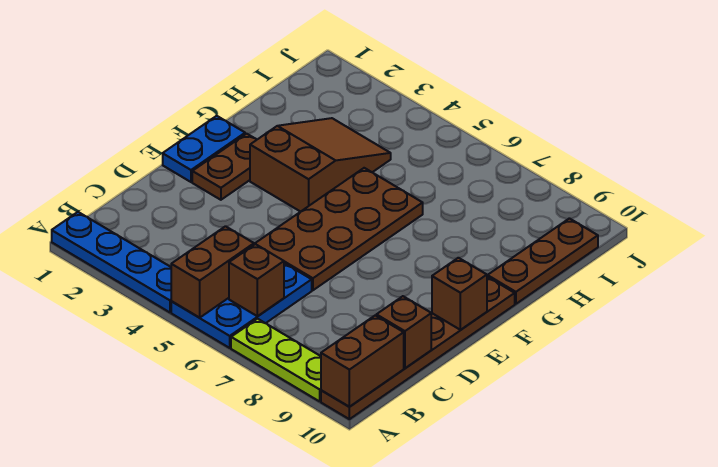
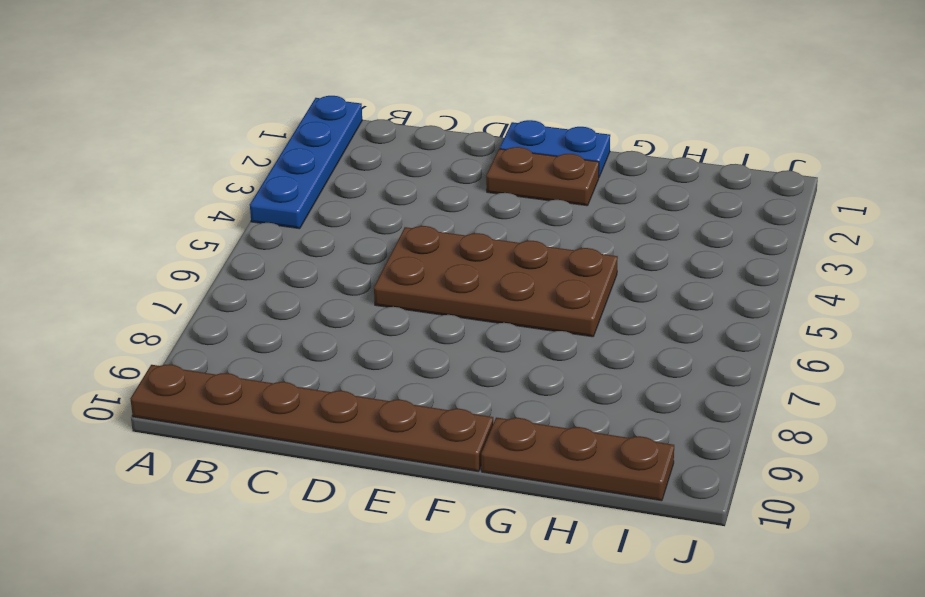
none -> blue plate A5:C6 level 1
none -> lime plate A7:A9 level 1
none -> brown slope F3:H4 level 1 top F

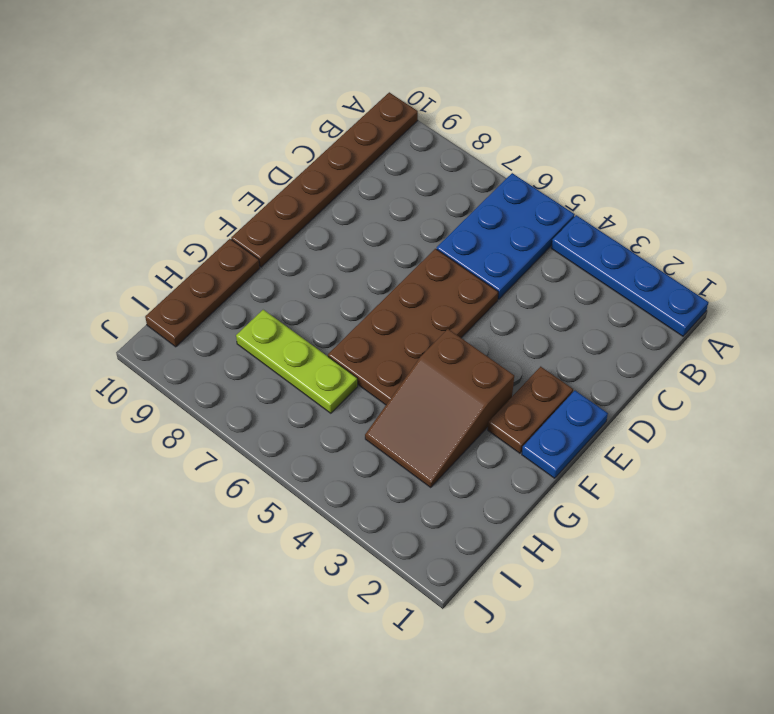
lime plate H6:H8 level 1 -> lime plate A7:A9 level 1
none -> brown brick A5:B5 level 2
none -> brown brick A10:B10 level 2
none -> brown brick B6 level 2

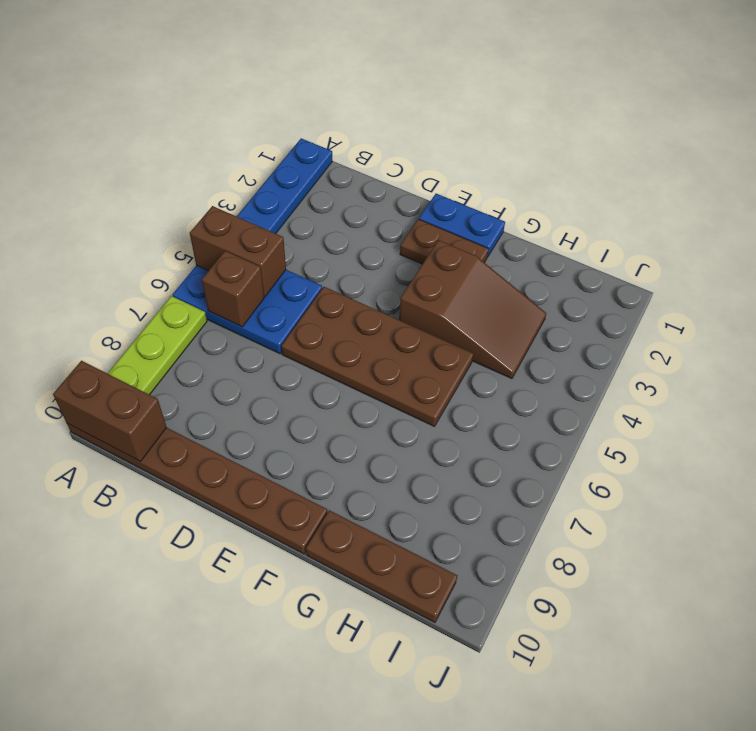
none -> brown brick C10 level 2
none -> brown brick E10 level 2

